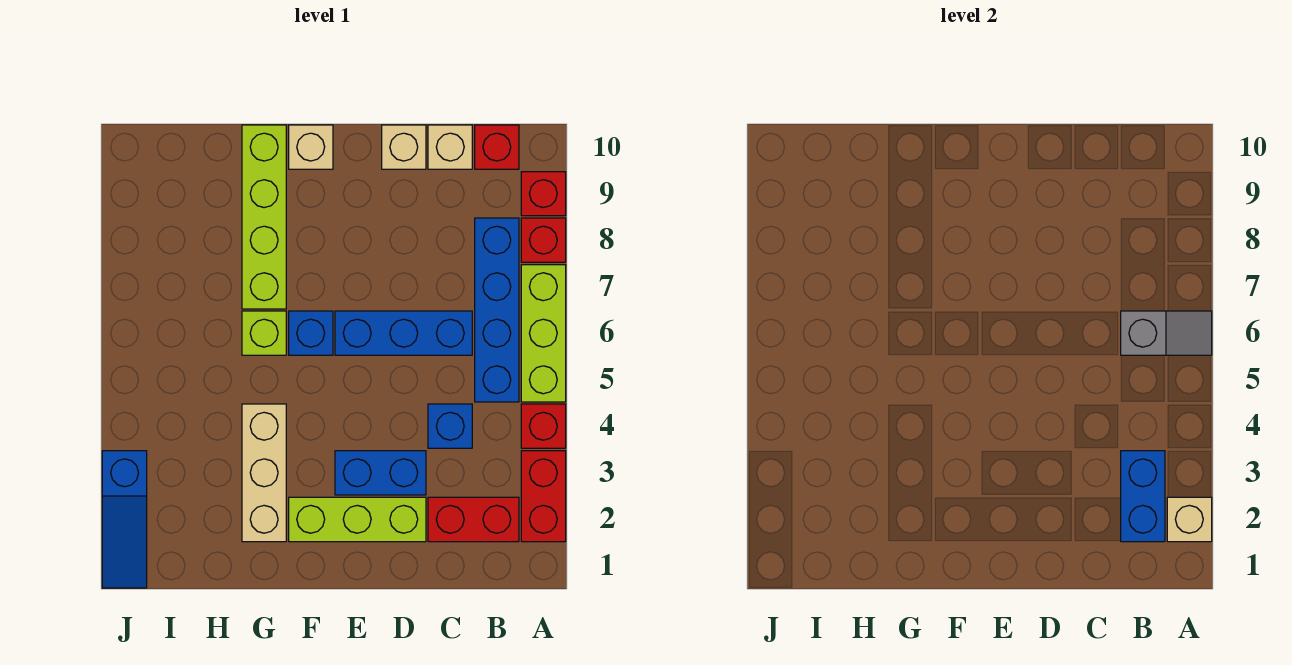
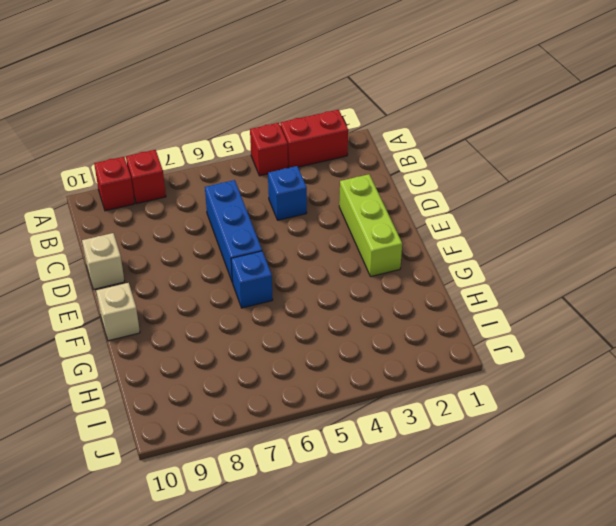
none -> lime brick A5:A7 level 1
none -> red brick B2:C2 level 1
none -> blue brick B5:B8 level 1

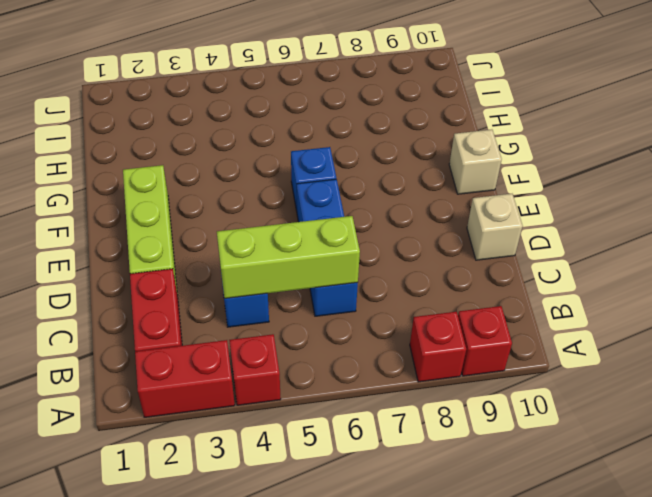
lime brick C4:C6 level 2 -> lime brick A5:A7 level 1
none -> blue brick B5:B8 level 1
none -> red brick B10 level 1
none -> tan brick C10 level 1

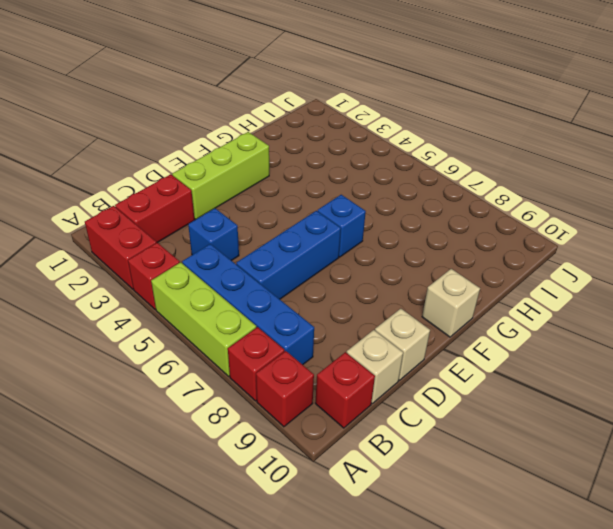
none -> blue brick D3:E3 level 1
none -> tan brick G2:G4 level 1
none -> lime brick G6 level 1

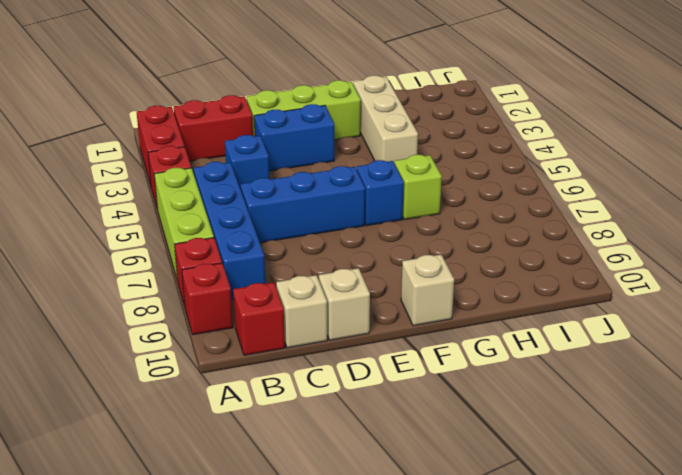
none -> lime brick G7:G10 level 1
none -> blue slope J1:J3 level 1 top 3
none -> tan brick A2 level 2

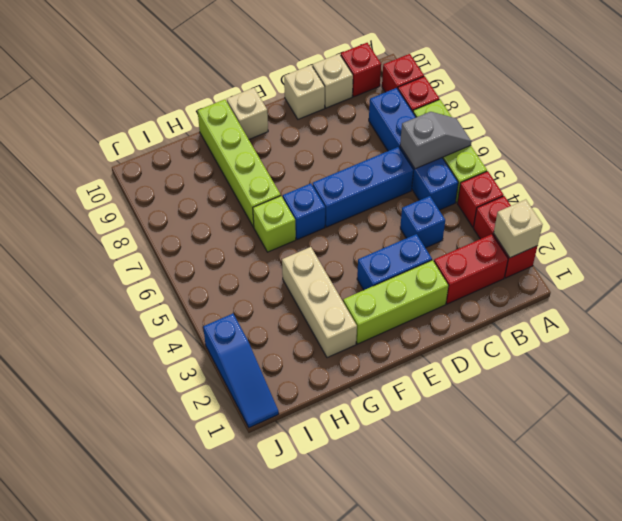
none -> blue brick B2:B3 level 2

